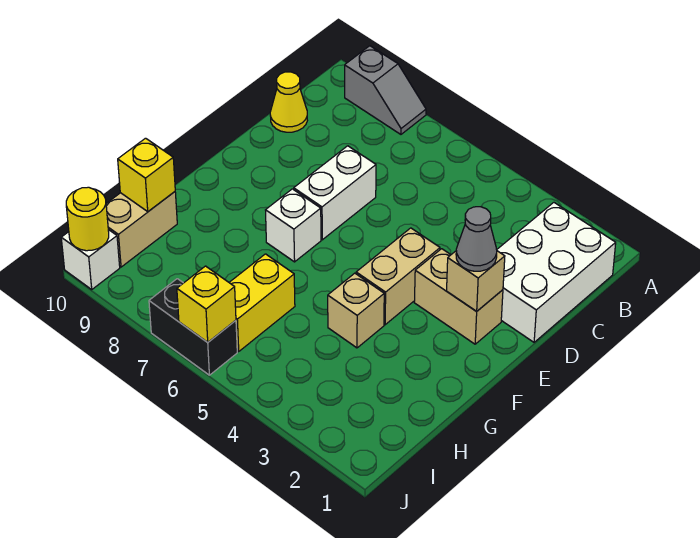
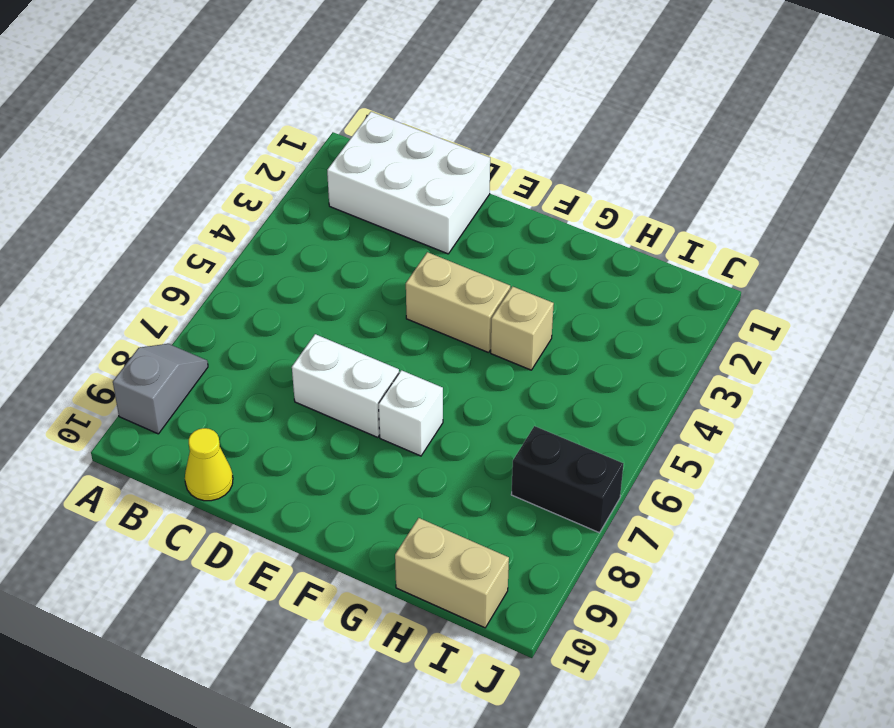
black brick I7:J7 level 1 -> black brick J6:J7 level 1
none -> tan brick E2:E3 level 1
none -> yellow brick H6:I6 level 1
none -> white brick J10 level 1

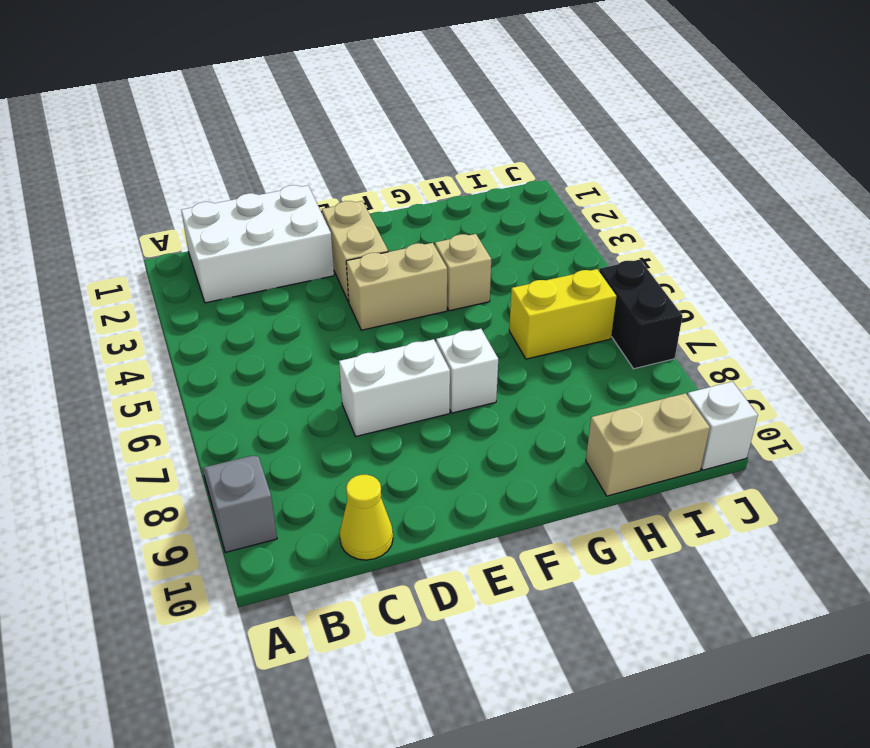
none -> tan brick E2 level 2
none -> yellow brick H10 level 2
none -> yellow brick J6 level 2

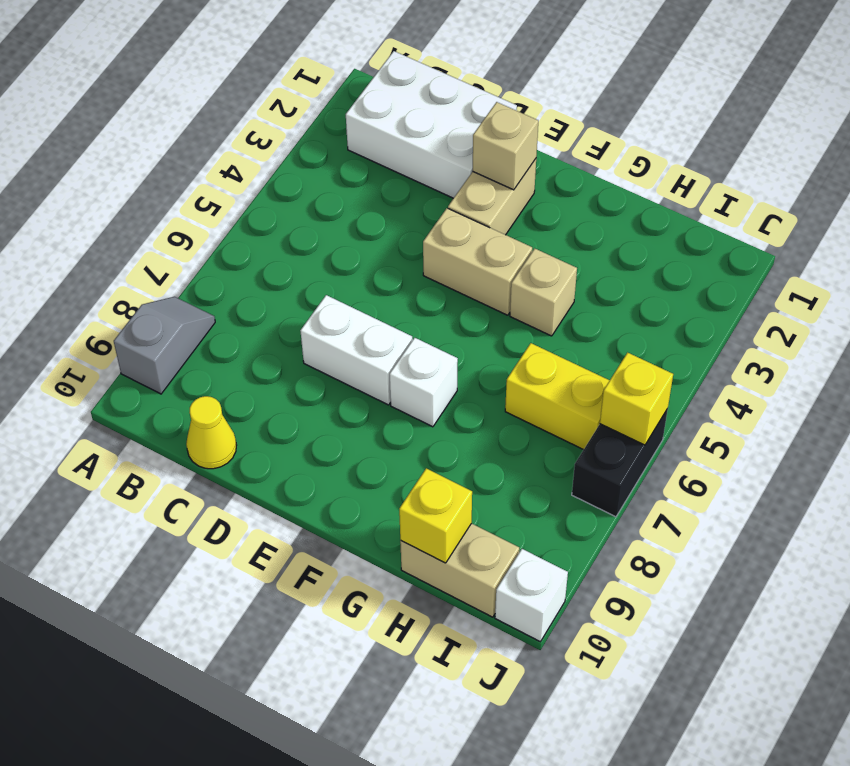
none -> yellow round brick J10 level 2
none -> grey cone E2 level 3

